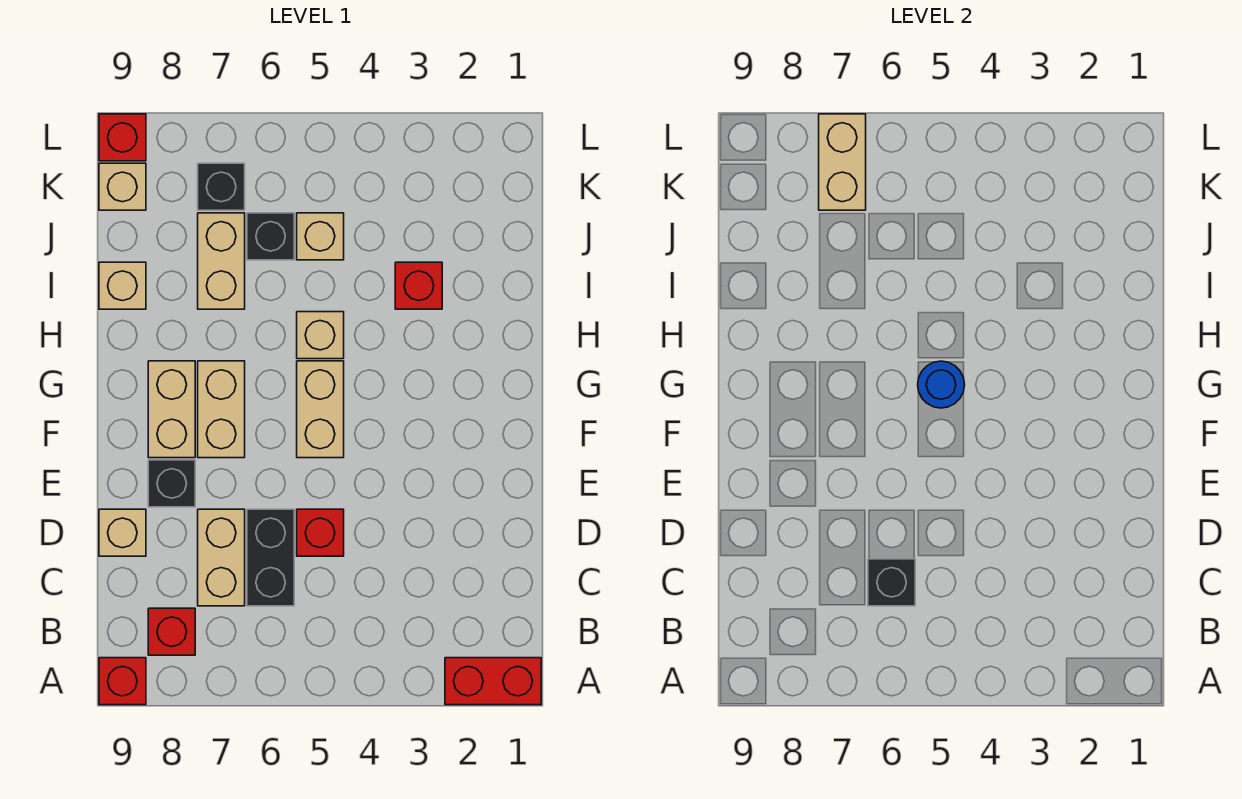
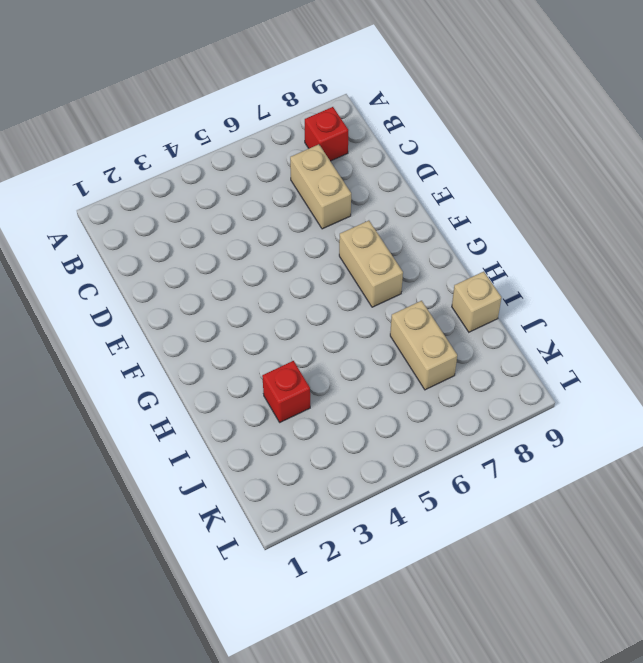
none -> red brick A1:A2 level 1
none -> red brick A9 level 1
none -> black brick C6:D6 level 1

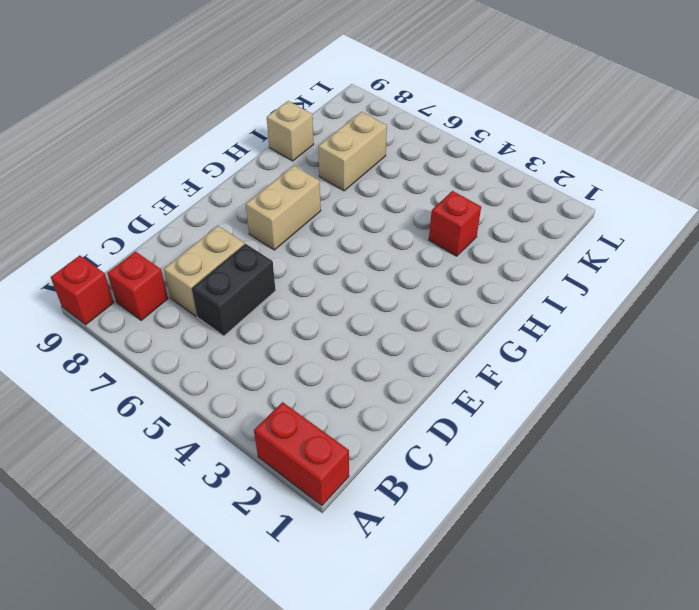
none -> red brick D5 level 1
none -> tan brick D9 level 1
none -> black brick E8 level 1

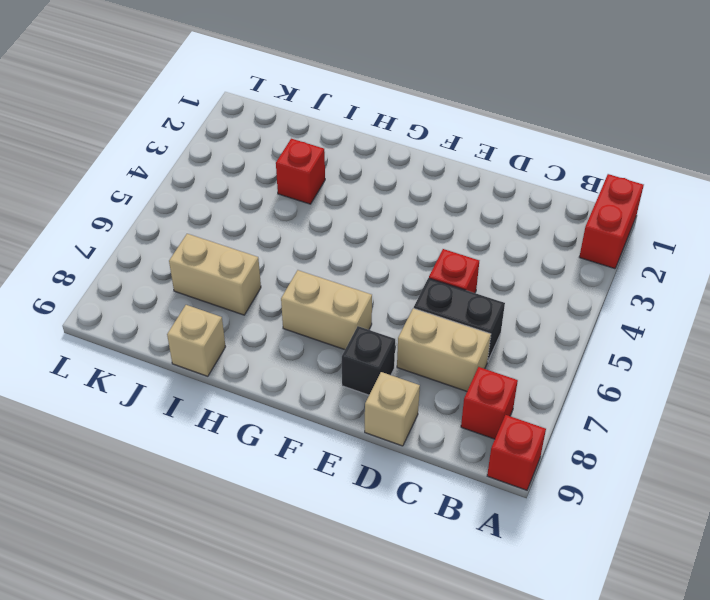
none -> tan brick F5:G5 level 1
none -> tan brick F8:G8 level 1
none -> tan brick H5 level 1

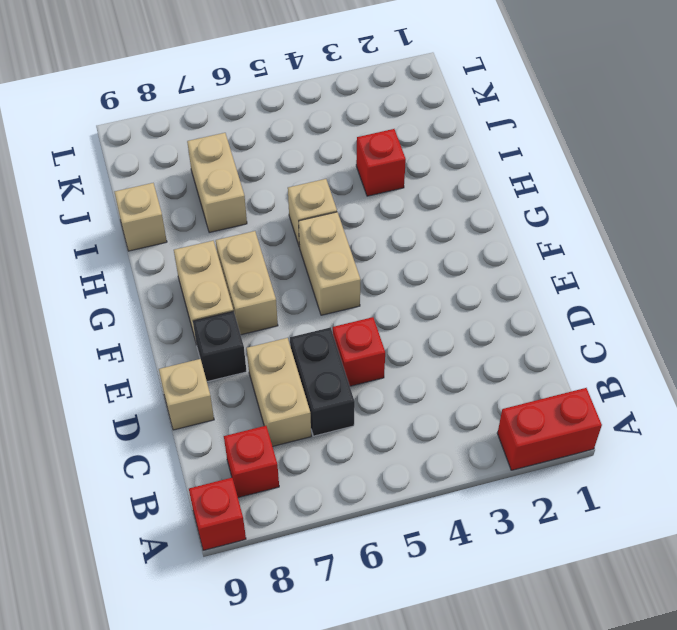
none -> tan brick J5 level 1
none -> black brick J6 level 1
none -> black brick K7 level 1

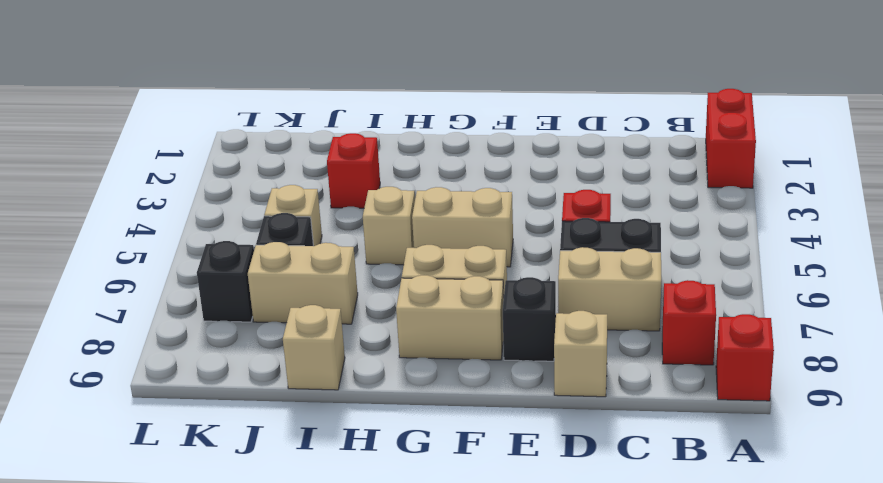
none -> tan brick K9 level 1
none -> red brick L9 level 1
none -> black brick C6 level 2

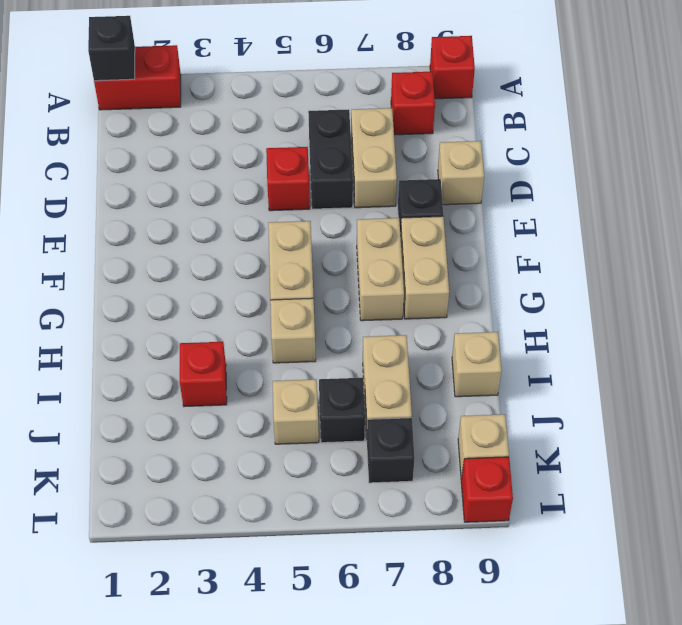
black brick A1 level 2 -> black brick C6 level 2
none -> blue round brick G5 level 2
none -> tan brick K7:L7 level 2

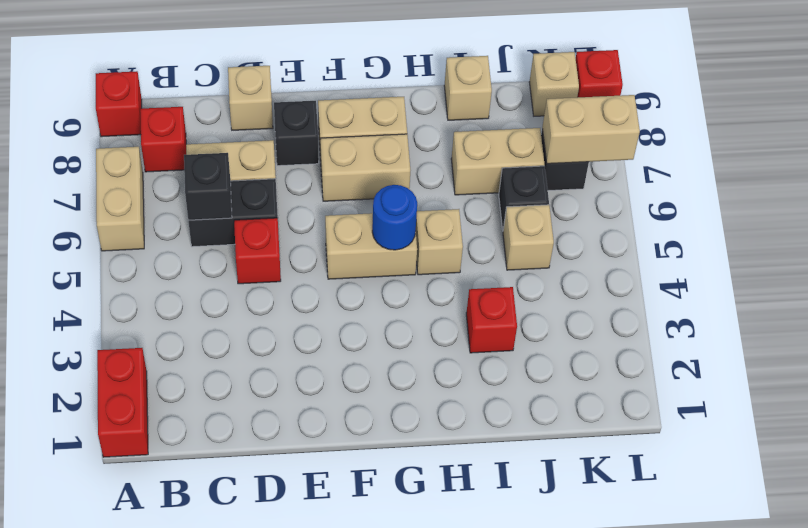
tan brick A6:A7 level 1 -> none

